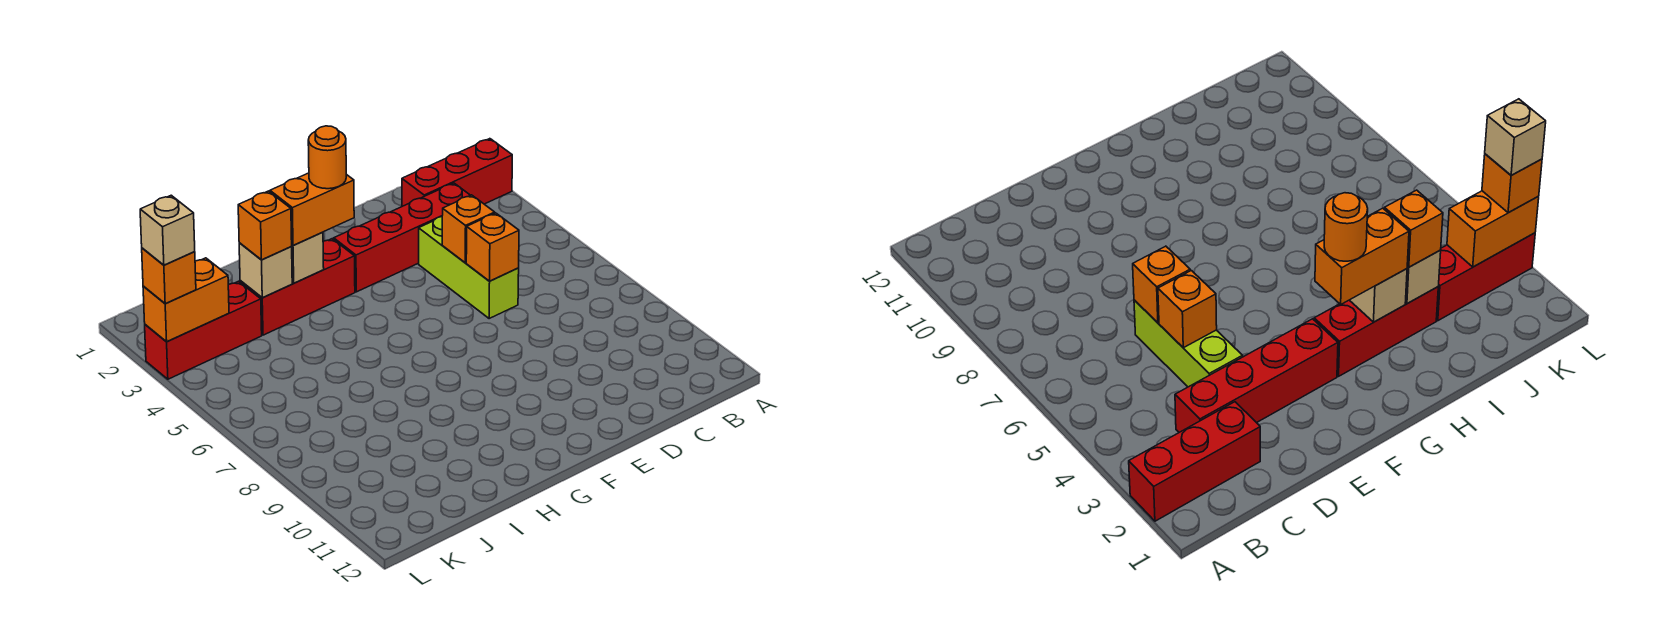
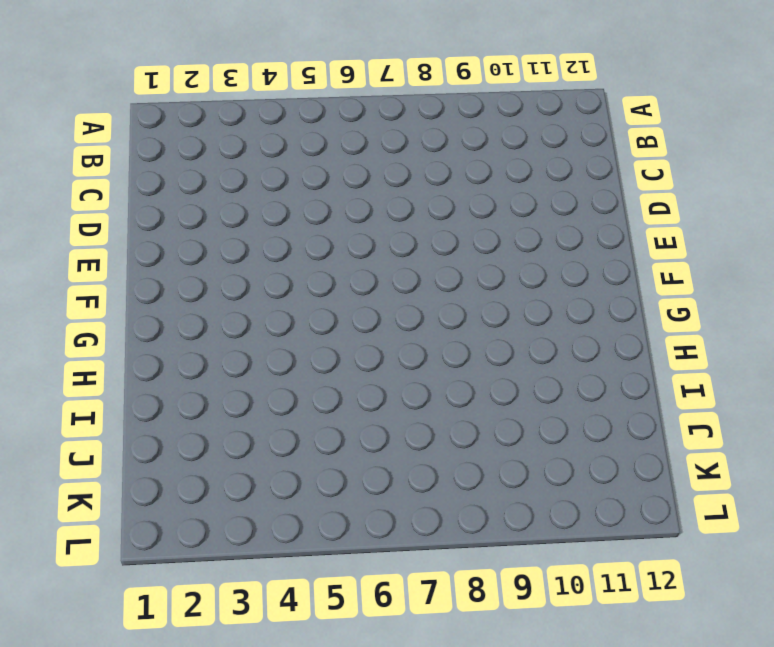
none -> red brick A2:C2 level 1
none -> red brick C3:F3 level 1
none -> lime brick D4:D6 level 1

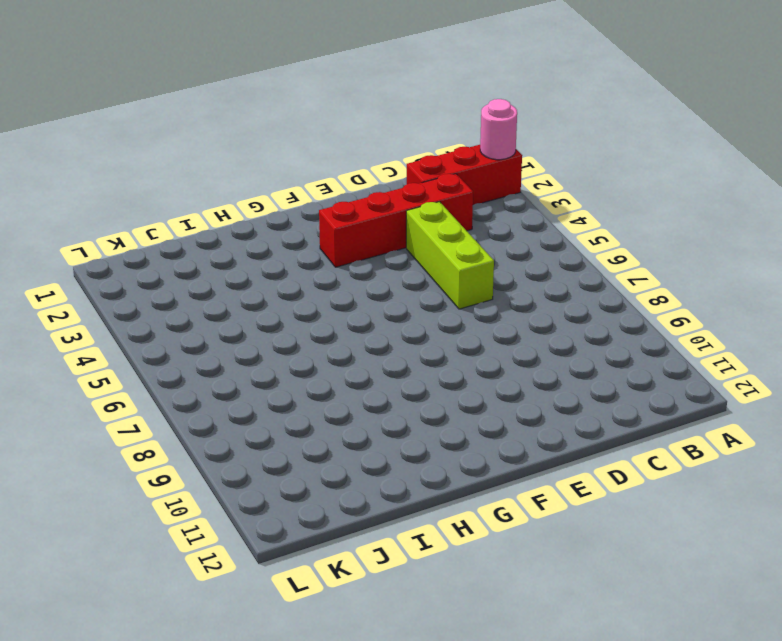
pink round brick A2 level 2 -> none
none -> red brick G3:I3 level 1
none -> red brick J3:L3 level 1
none -> orange brick D5 level 2

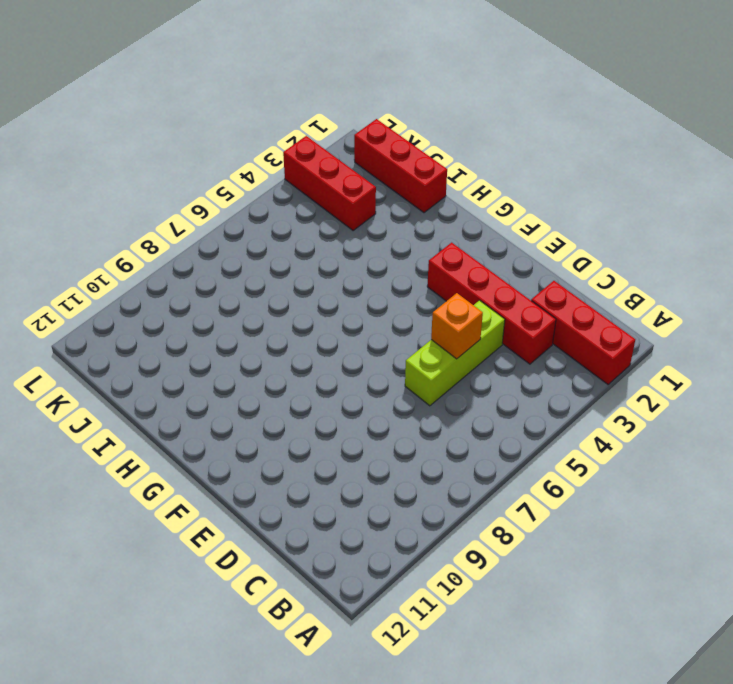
red brick I1:K1 level 1 -> red brick G3:I3 level 1
none -> orange brick D6 level 2
none -> tan brick H3 level 2
none -> tan brick I3 level 2

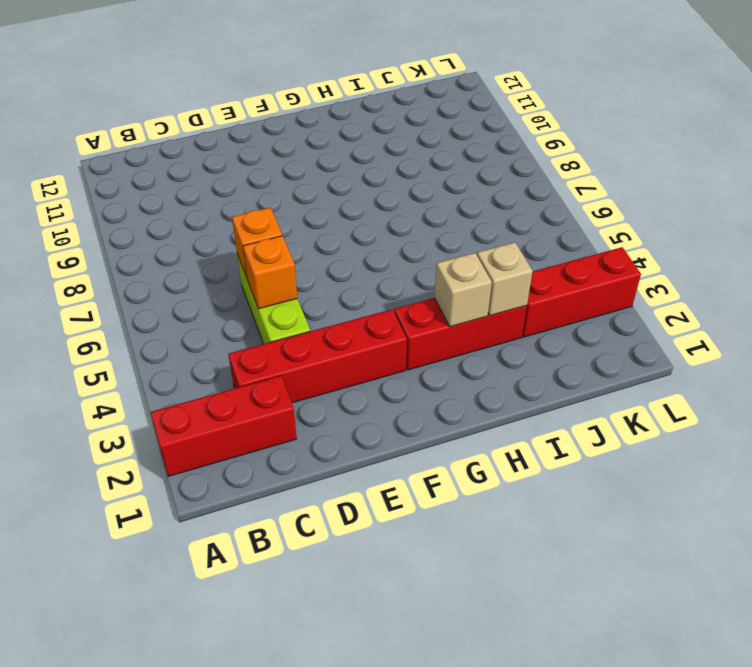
none -> orange brick K3:L3 level 2
none -> orange brick G3:H3 level 3
none -> orange brick I3 level 3

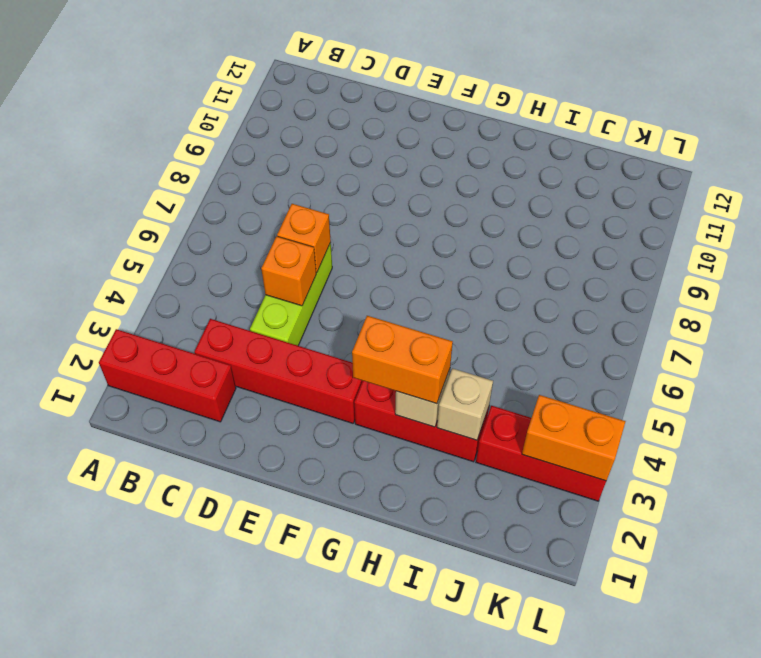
none -> orange brick I3 level 3
none -> orange brick L3 level 3
none -> orange round brick G3 level 4

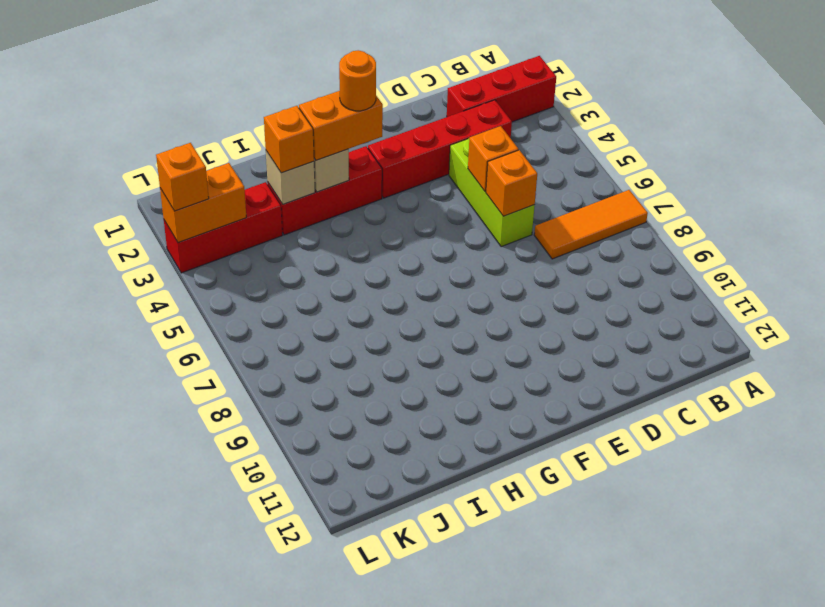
orange tile A7:C7 level 1 -> none
none -> tan brick L3 level 4

